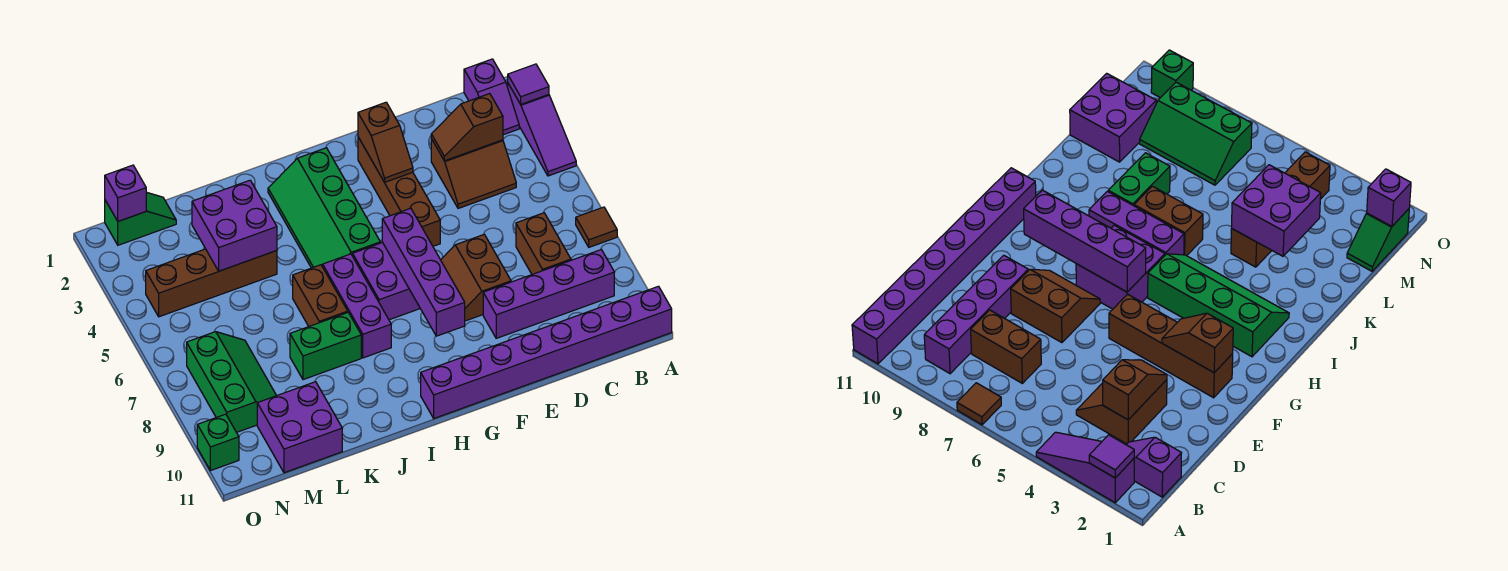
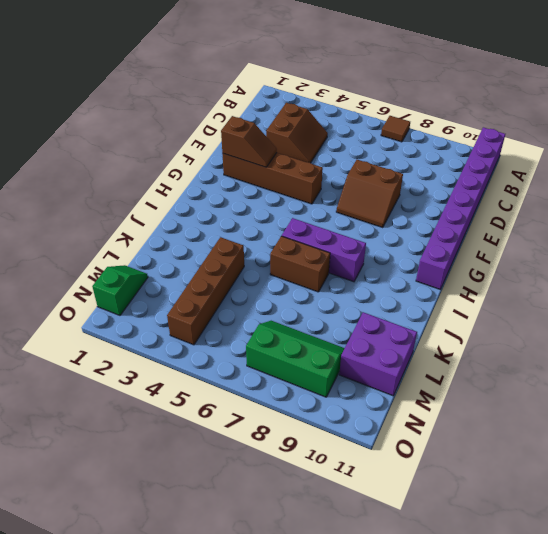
none -> purple slope A2:A4 level 1 top 2
none -> purple slope B1:B2 level 1 top 1
none -> purple brick B9:E9 level 1

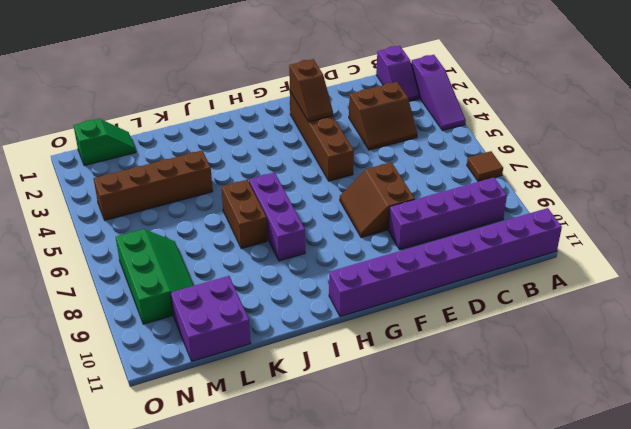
none -> brown brick C7:C8 level 1
none -> purple brick G6:H7 level 1
none -> green slope H2:I5 level 1 top H

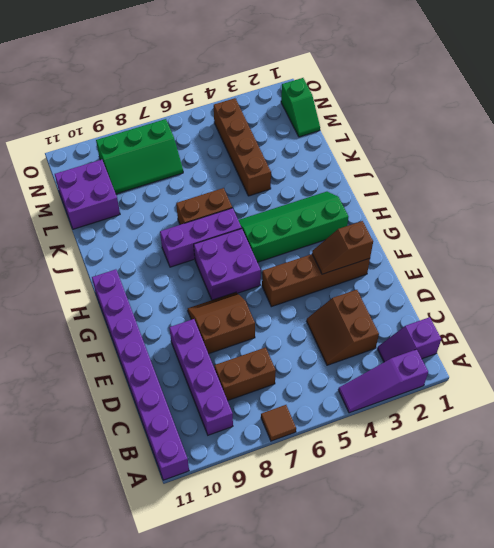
none -> green brick J8:K8 level 1
none -> green brick O10 level 1
none -> purple tile A2 level 2

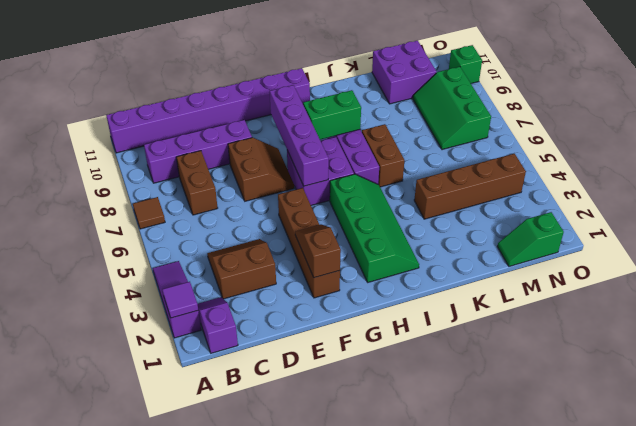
green brick H8:I8 level 2 -> green brick J8:K8 level 1
none -> brown slope C3:D3 level 2 top C
none -> purple brick K3:L4 level 2
none -> purple brick N1 level 2

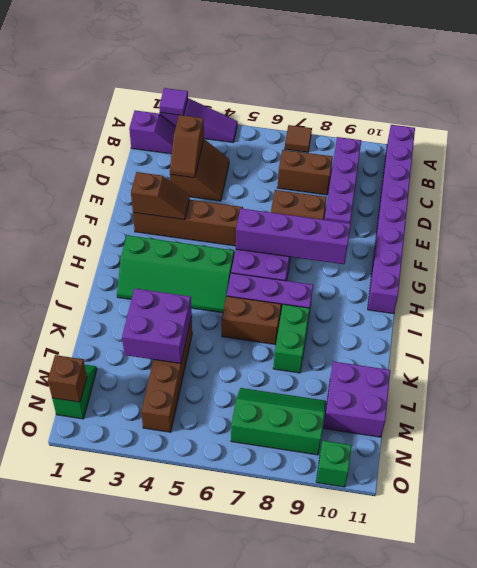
brown brick N1 level 2 -> purple brick N1 level 2

